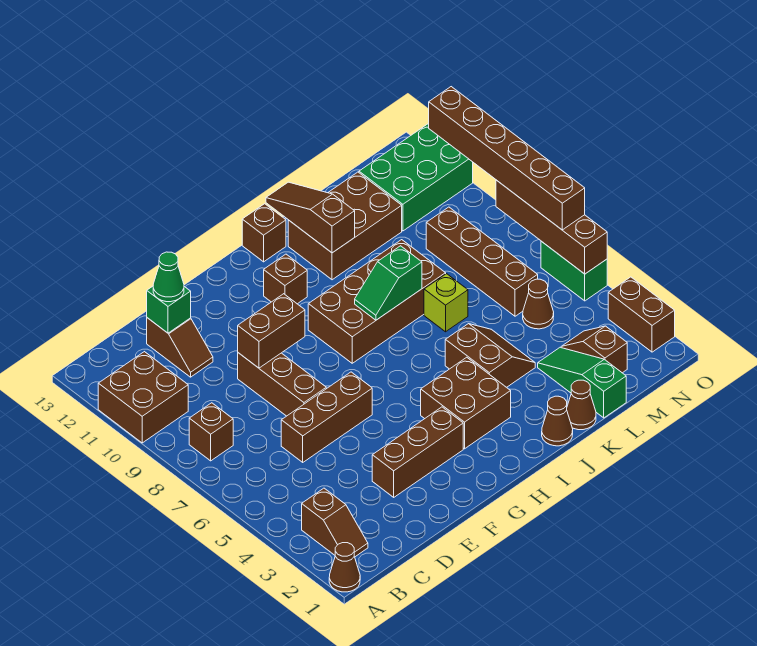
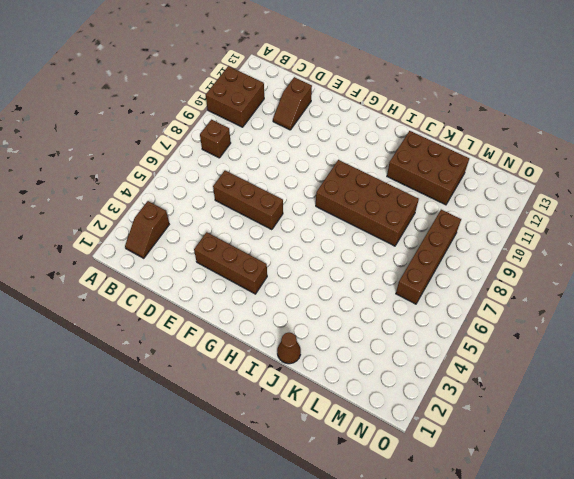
none -> brown cone A1 level 1
none -> brown brick E7:E9 level 1
none -> brown brick H3:I4 level 1
none -> brown brick H11 level 1

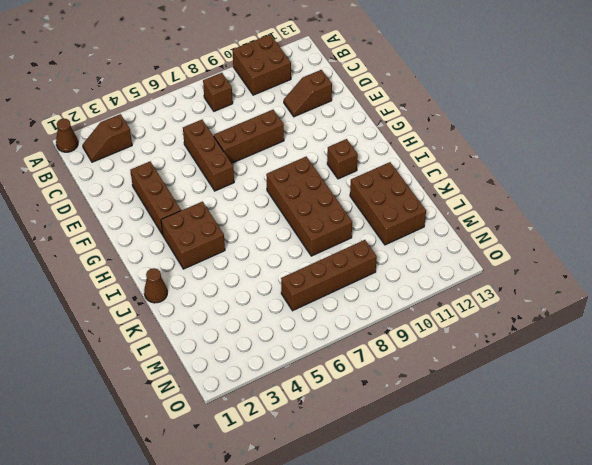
none -> brown brick I13 level 1
none -> brown slope J4:K5 level 1 top J
none -> brown cone K1 level 1
none -> lime brick K7 level 1

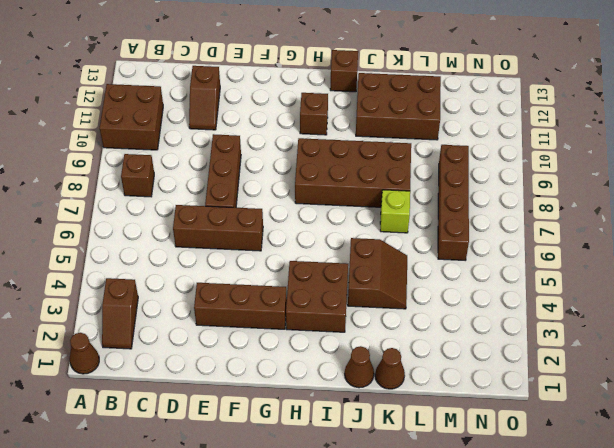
none -> green slope L1:L3 level 1 top 1
none -> brown slope M2:M3 level 1 top 2
none -> brown cone M5 level 1
none -> green brick M11:O12 level 1

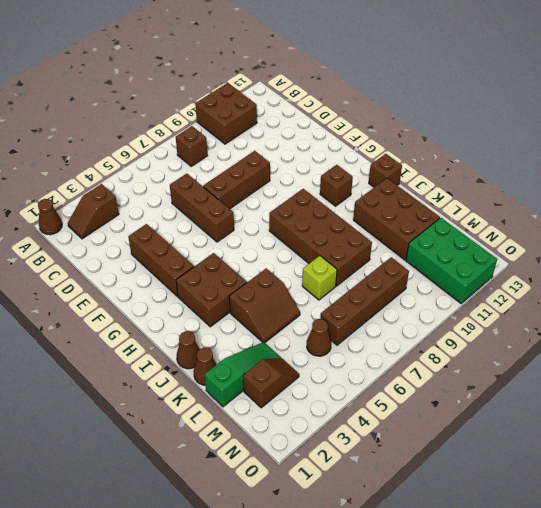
none -> brown slope D11:D12 level 1 top 12
none -> brown brick O2:O3 level 1
none -> green brick O5:O6 level 1
none -> green brick D12 level 2

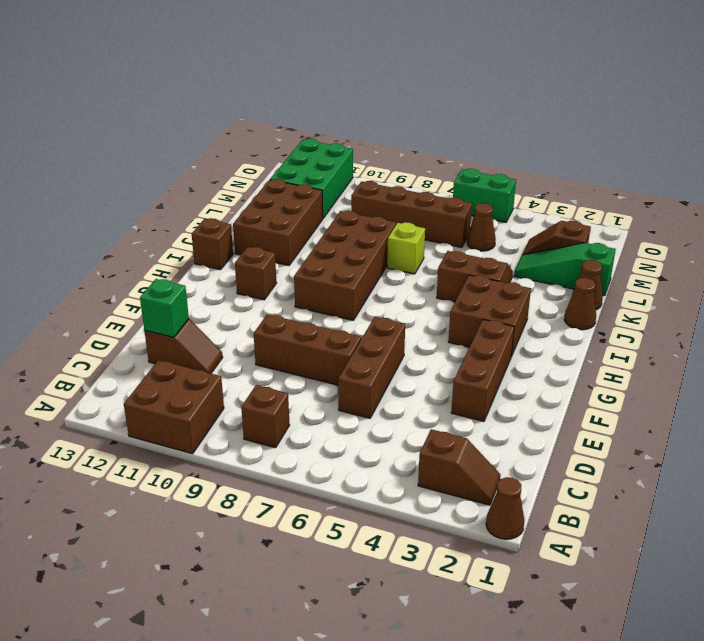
none -> brown brick O2:O3 level 1
none -> brown brick E9:F9 level 2
none -> green slope I8:J8 level 2 top J
none -> brown slope J11:J13 level 2 top 11

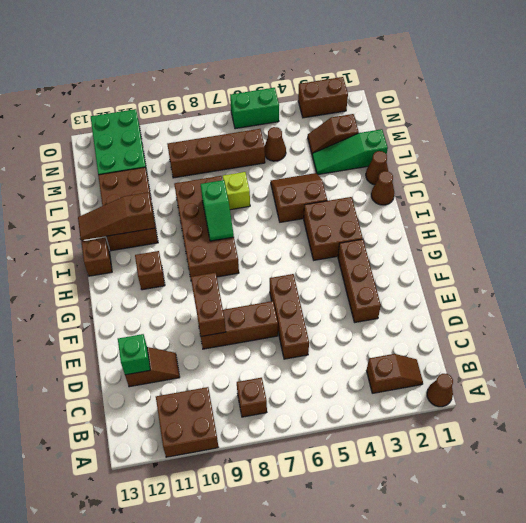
none -> brown brick O5:O8 level 2
none -> green cone D12 level 3
none -> brown brick O6:O11 level 3

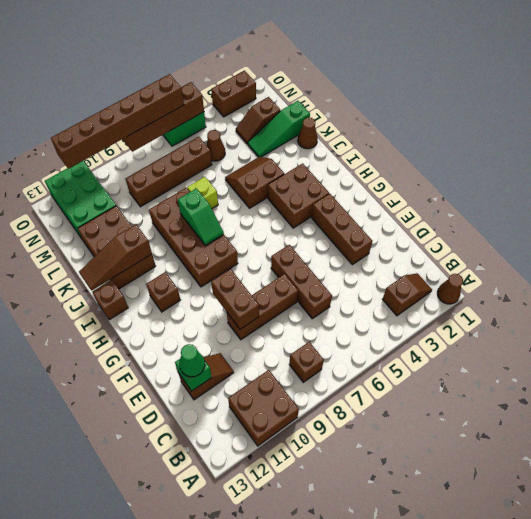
none -> brown cone J1 level 1

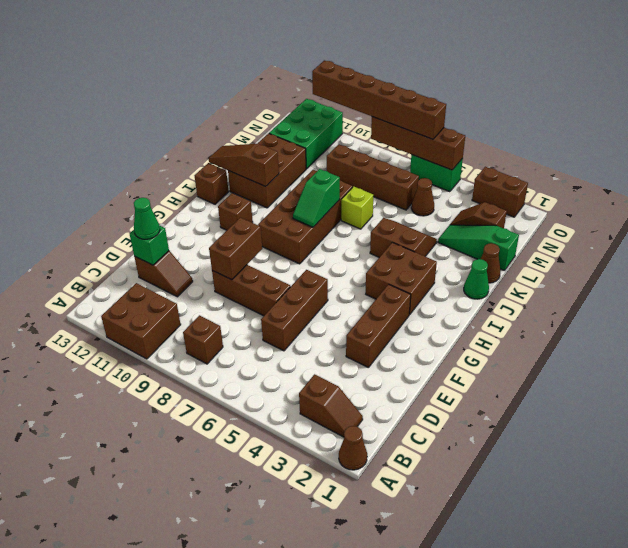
green cone J1 level 1 -> brown cone J1 level 1

